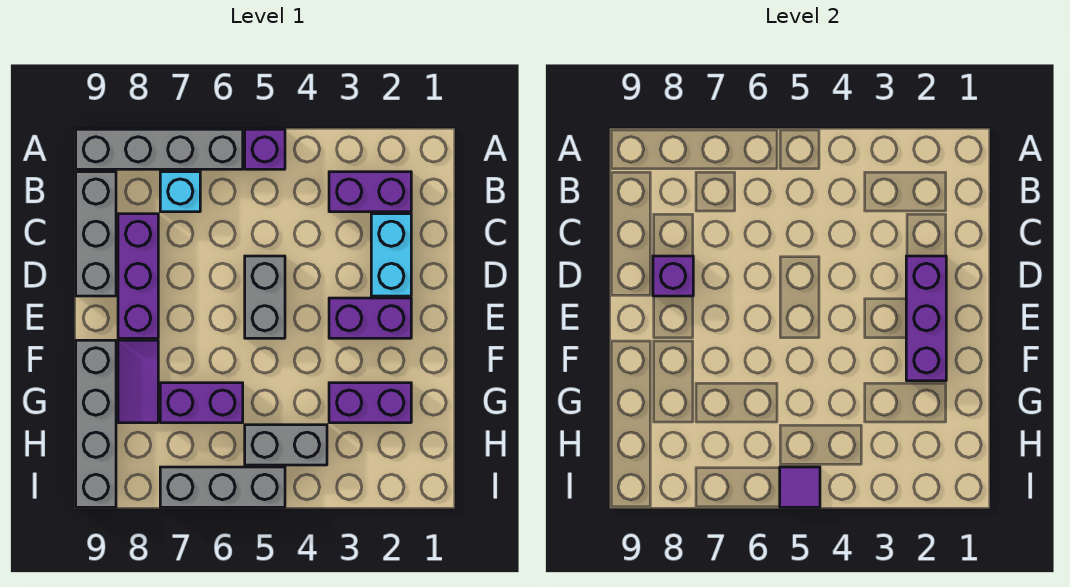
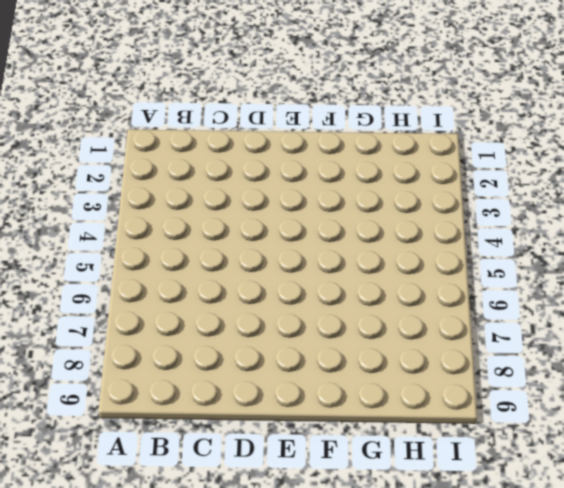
none -> purple brick A5 level 1
none -> grey brick A6:A9 level 1
none -> purple brick B2:B3 level 1

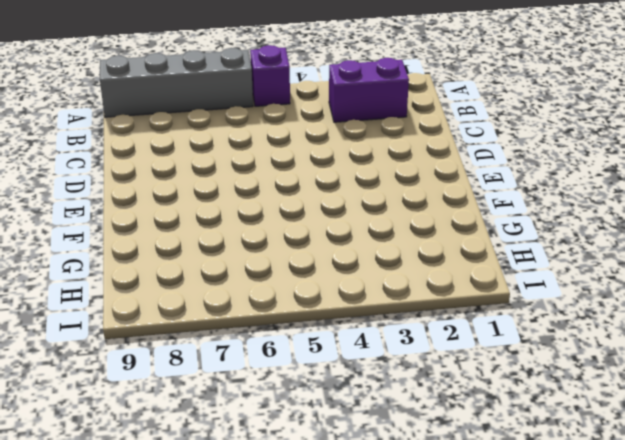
none -> cyan brick B7 level 1
none -> grey brick B9:D9 level 1
none -> cyan brick C2:D2 level 1

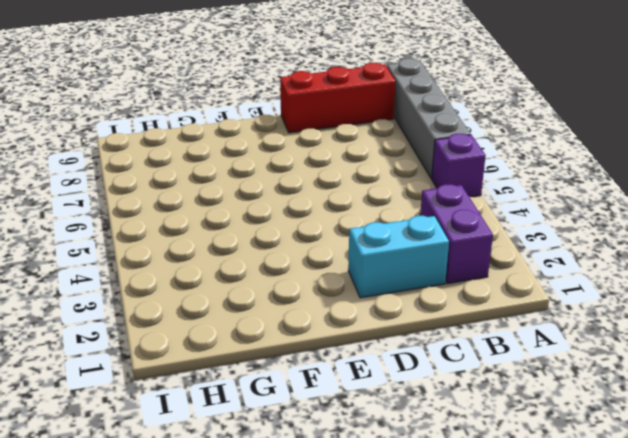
red brick B9:D9 level 1 -> grey brick B9:D9 level 1
none -> cyan brick B7 level 1
none -> purple brick C8:E8 level 1
none -> grey brick D5:E5 level 1

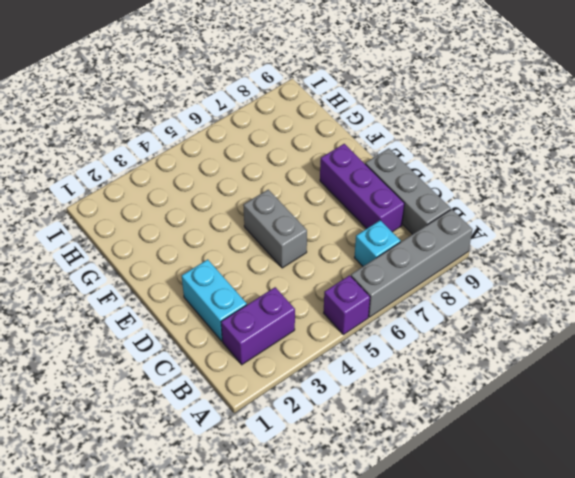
none -> purple brick E2:E3 level 1
none -> purple tile F8:G8 level 1
none -> grey brick F9:I9 level 1

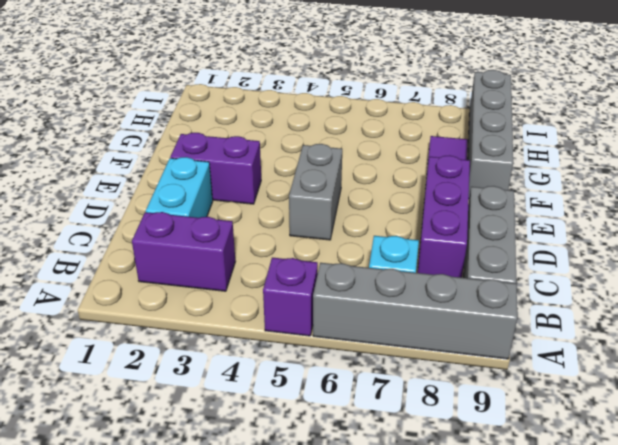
none -> purple brick G2:G3 level 1
none -> purple brick G6:G7 level 1
none -> grey brick H4:H5 level 1

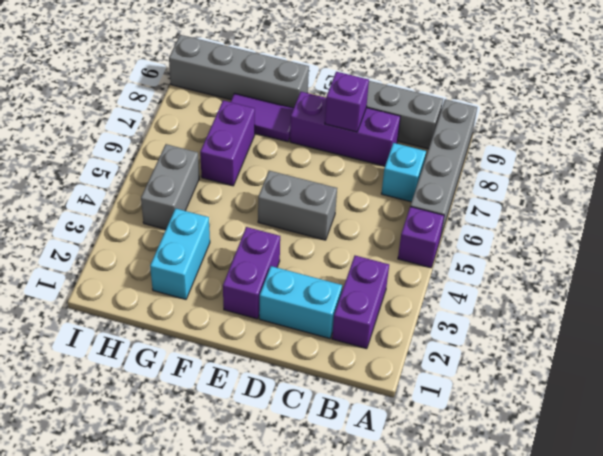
cyan brick G2:G3 level 1 -> purple brick G2:G3 level 1
none -> grey brick I5:I7 level 1
none -> purple brick D2:F2 level 2
none -> purple tile I5 level 2

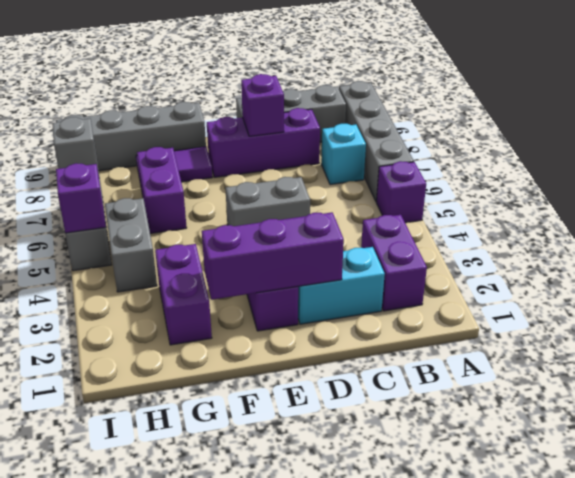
purple brick I5 level 2 -> purple tile I5 level 2
grey brick I7 level 2 -> none

